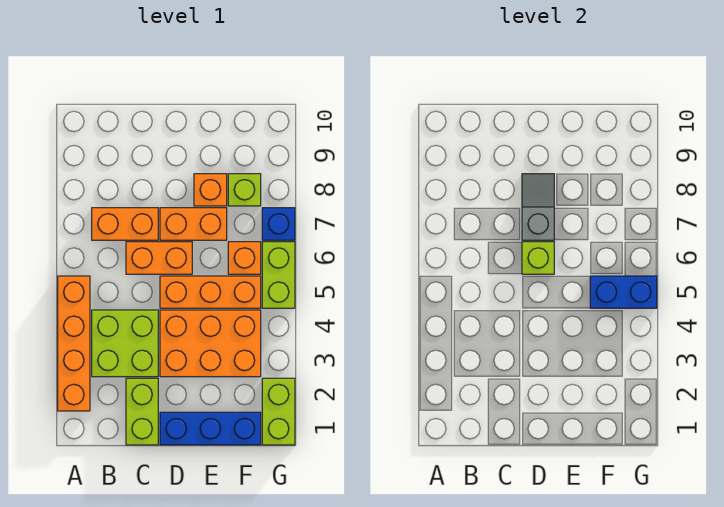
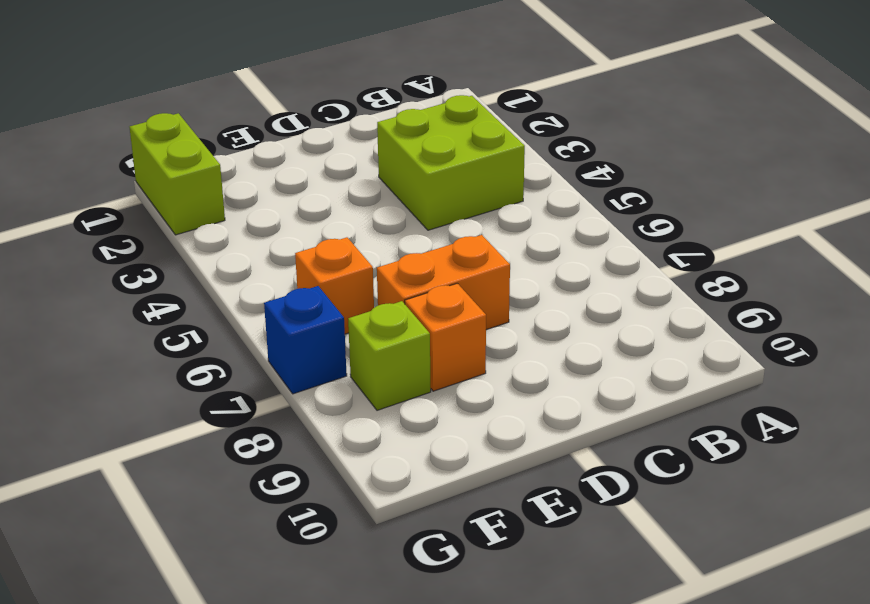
none -> orange brick A2:A5 level 1
none -> orange brick B7:C7 level 1
none -> lime brick C1:C2 level 1

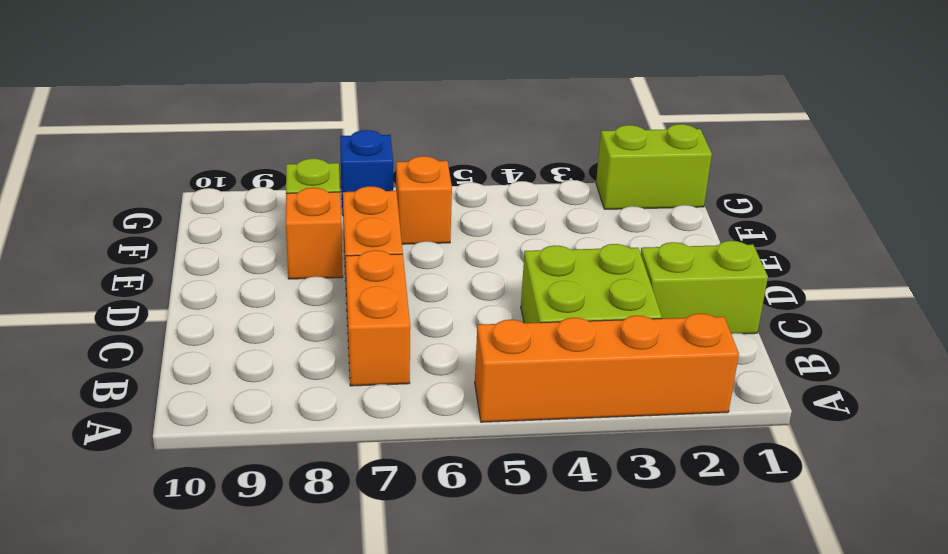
none -> orange brick C6:D6 level 1
none -> blue brick D1:F1 level 1
none -> orange brick D3:F4 level 1

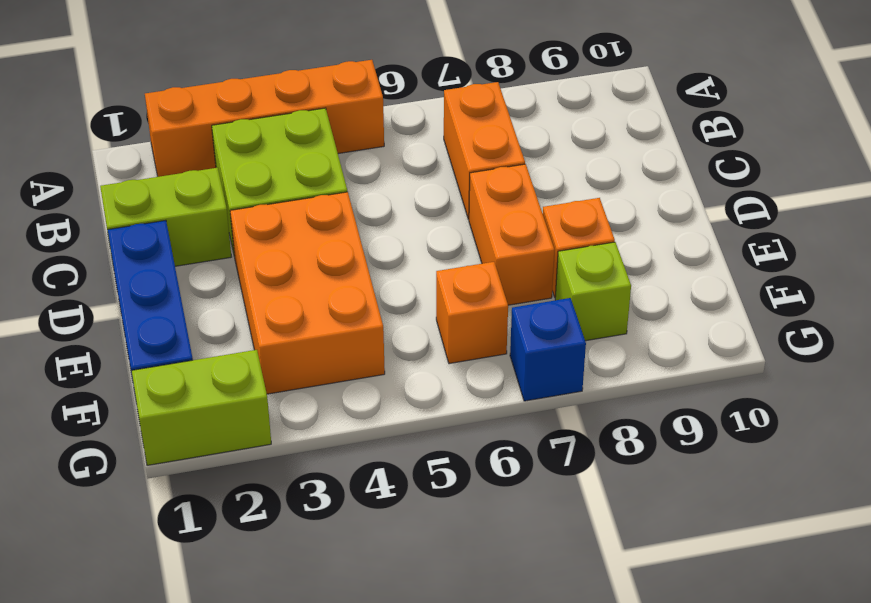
none -> orange brick C6:D6 level 1
none -> orange brick D5:F5 level 1
none -> lime brick G5:G6 level 1

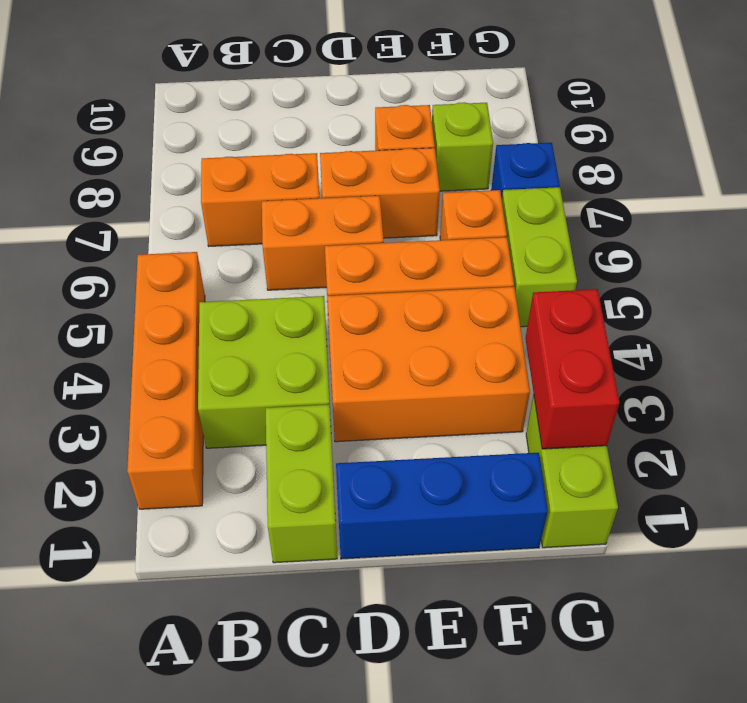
red brick G2:G3 level 2 -> none
none -> lime brick D6 level 2
none -> grey slope D7:D8 level 2 top 7
none -> blue brick F5:G5 level 2

